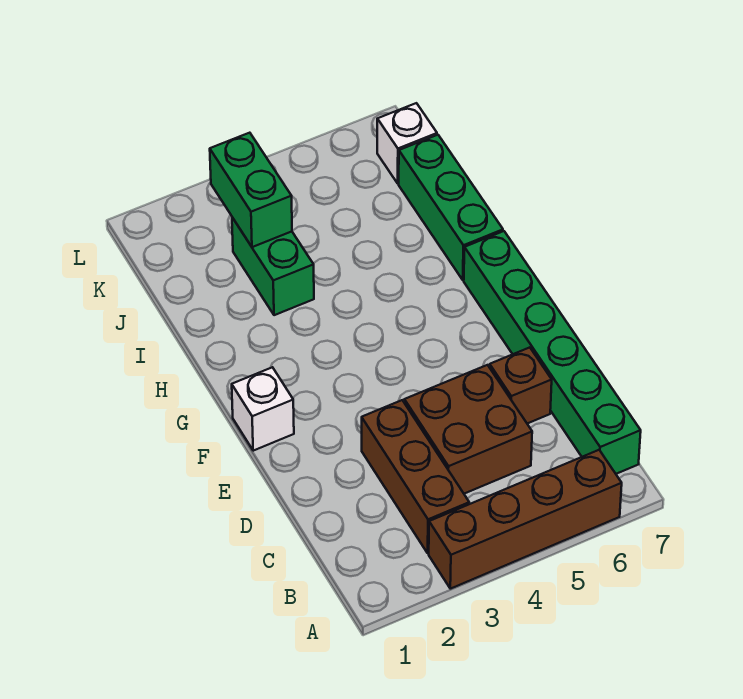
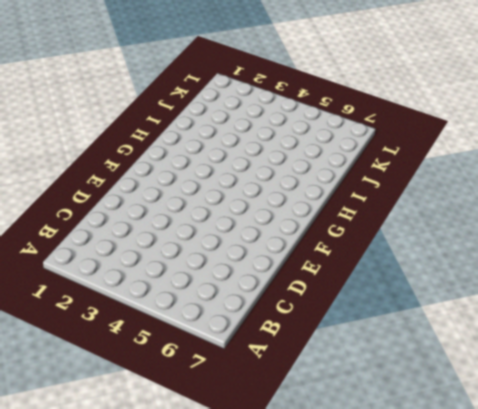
none -> brown brick A3:A6 level 1
none -> brown brick B3:D3 level 1

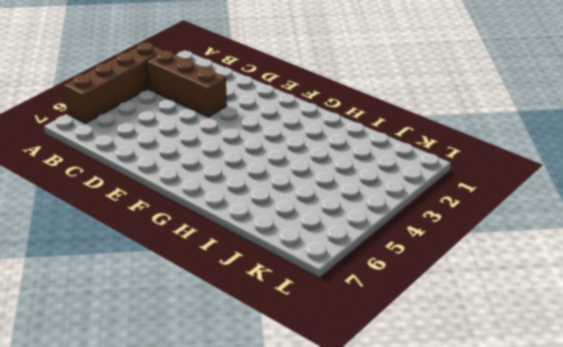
none -> green brick B7:G7 level 1
none -> brown brick C4:D5 level 1

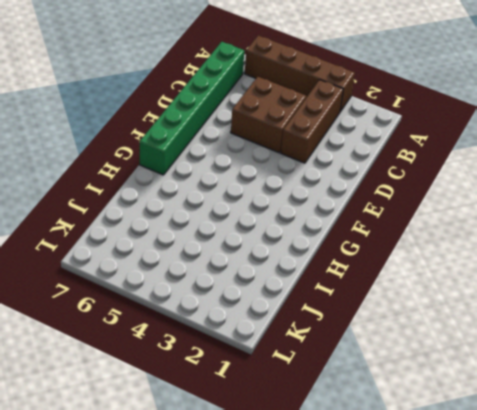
none -> brown brick D6 level 1
none -> white brick F1 level 1

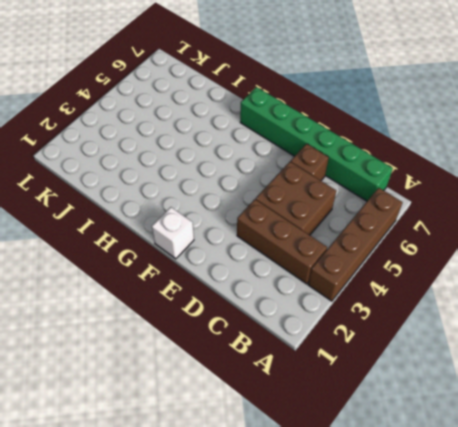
none -> green brick H7:J7 level 1
none -> green brick I3:J3 level 1

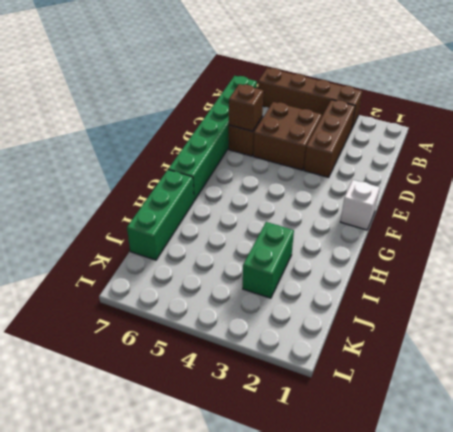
brown brick D6 level 2 -> none
none -> white brick K7 level 1
none -> green brick J3:K3 level 2

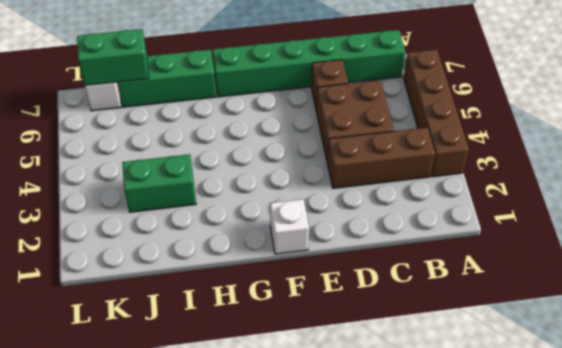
green brick J7:K7 level 2 -> green brick J3:K3 level 2

